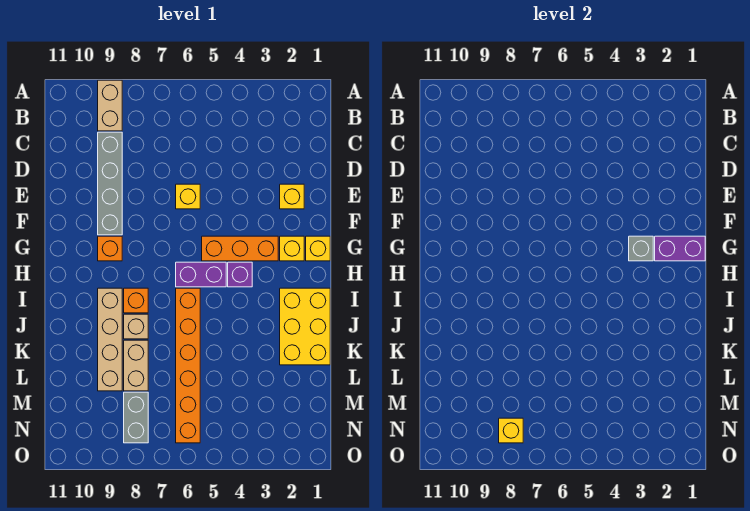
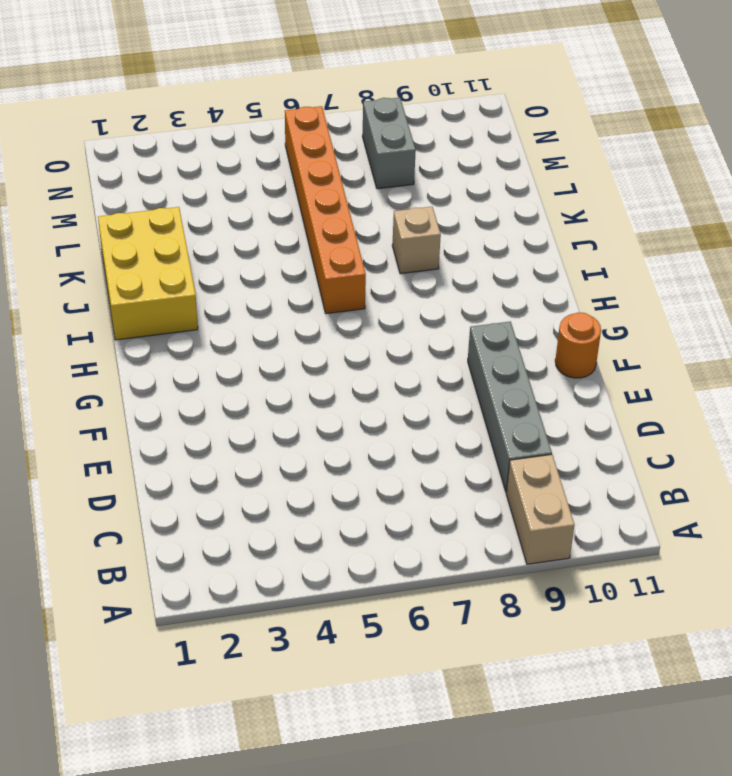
orange round brick F11 level 1 -> none
none -> yellow brick E2 level 1
none -> yellow brick E6 level 1
none -> yellow brick G1 level 1

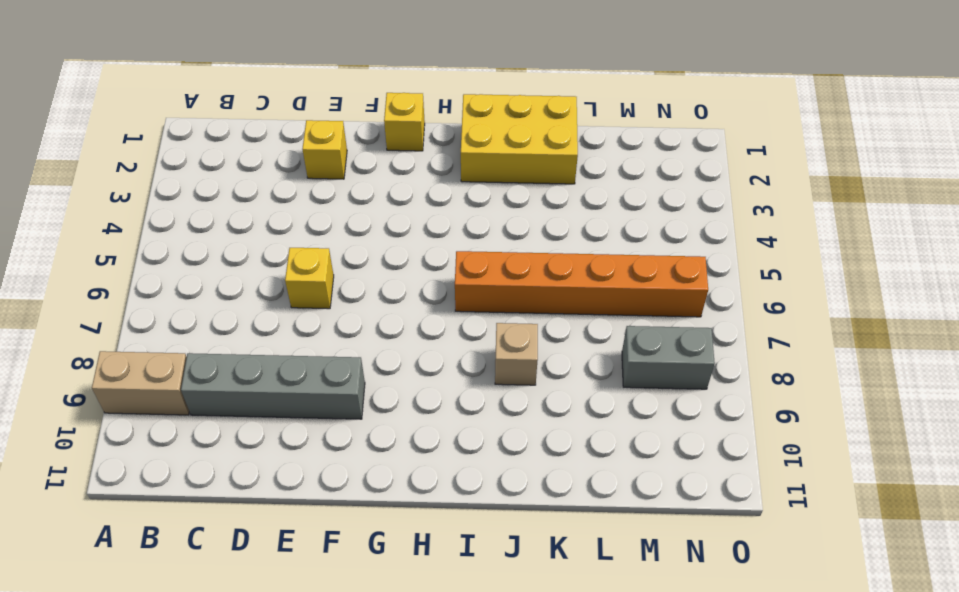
none -> yellow brick G2 level 1
none -> orange brick G3:G5 level 1
none -> orange brick G9 level 1

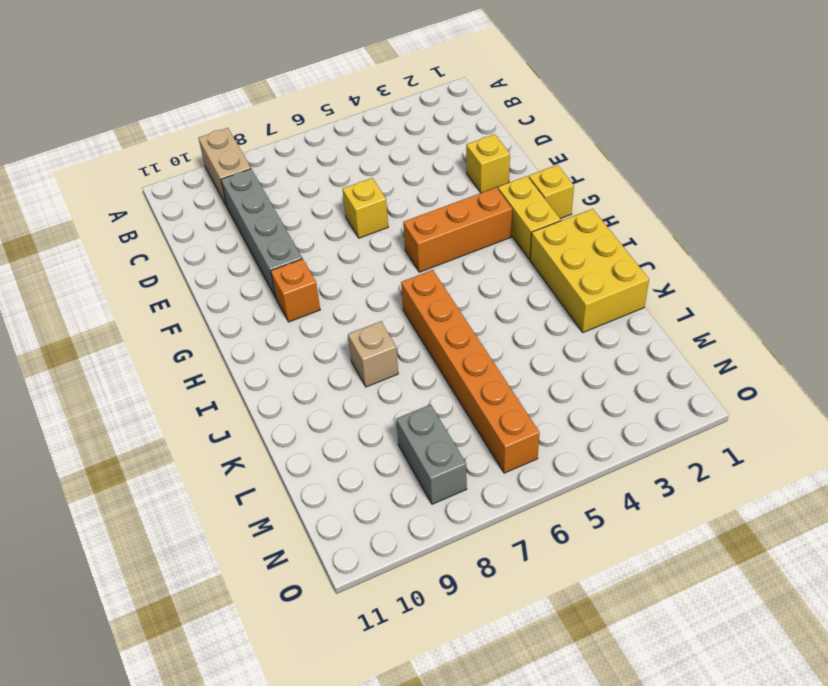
yellow brick G2:H2 level 1 -> yellow brick G2 level 1
none -> purple brick H4 level 1
none -> purple brick H5:H6 level 1
none -> orange brick I8 level 1

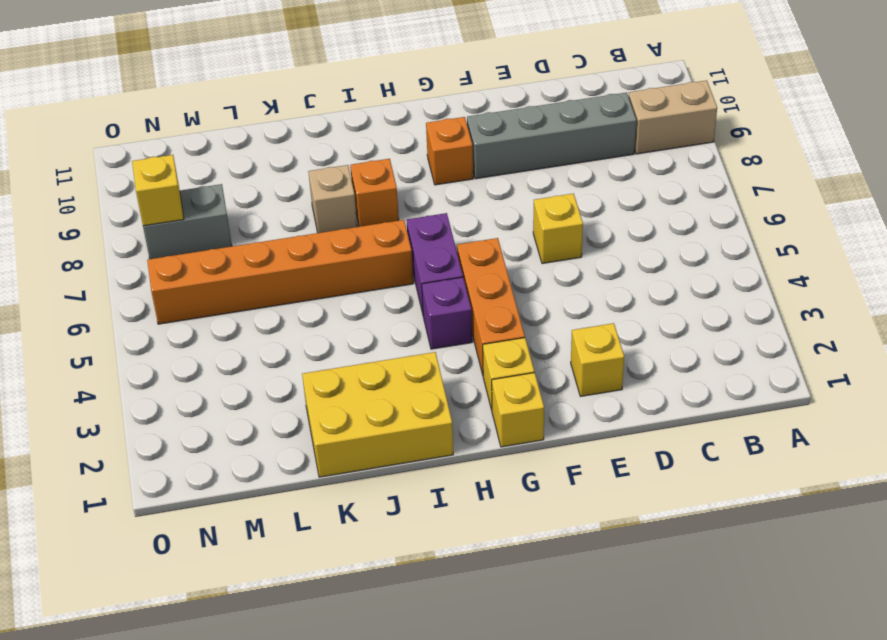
none -> tan brick I9:L9 level 1
none -> tan brick K8:L8 level 1
none -> purple brick G1:G2 level 2

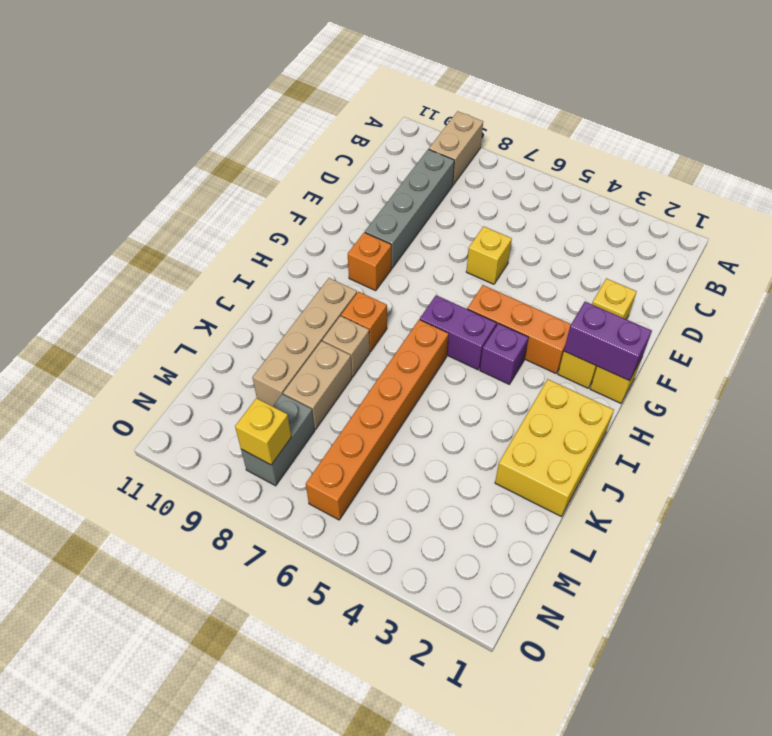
none -> grey brick G3 level 2

